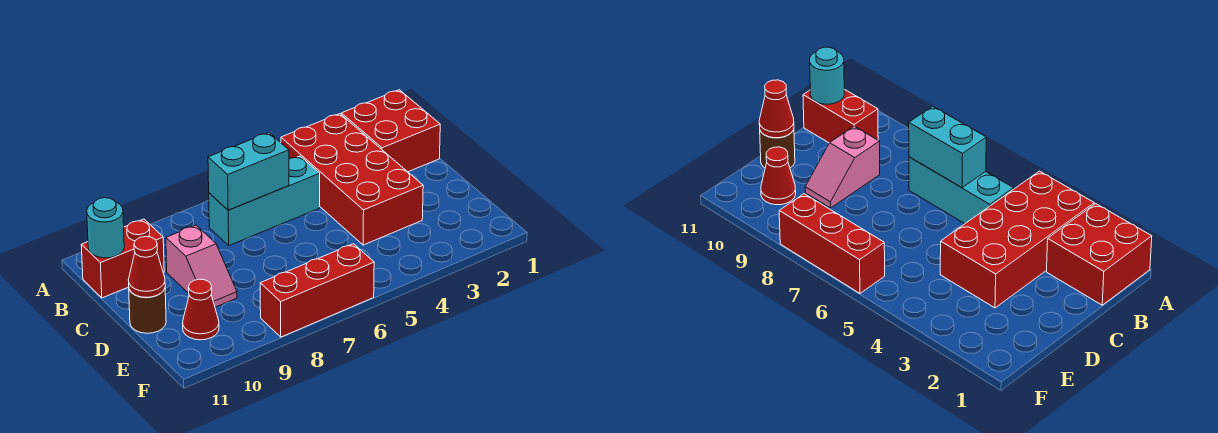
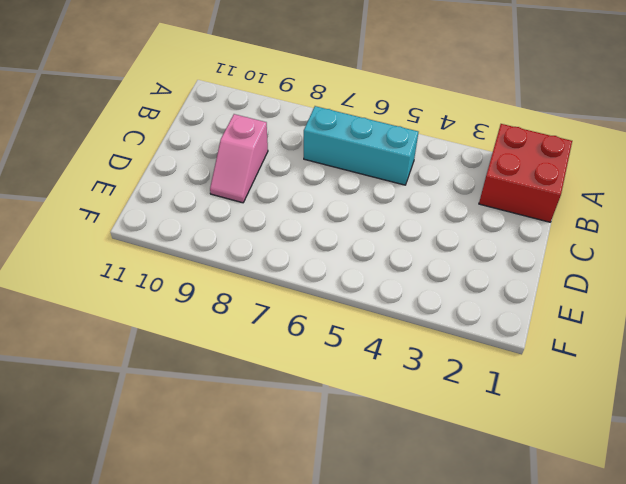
none -> red brick A3:D4 level 1
none -> red brick B10:B11 level 1

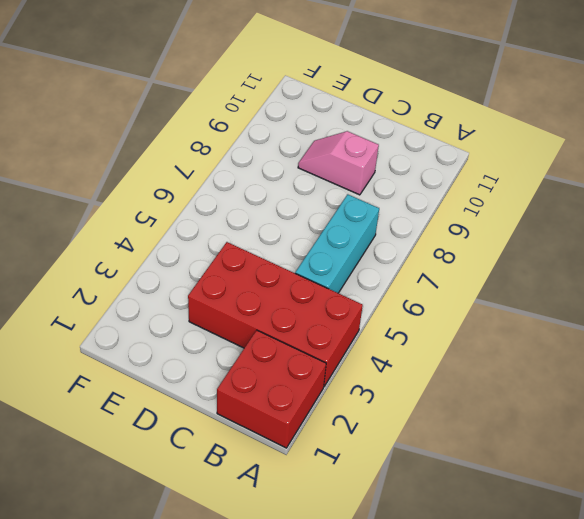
none -> red brick B10:B11 level 1
none -> brown round brick D11 level 1

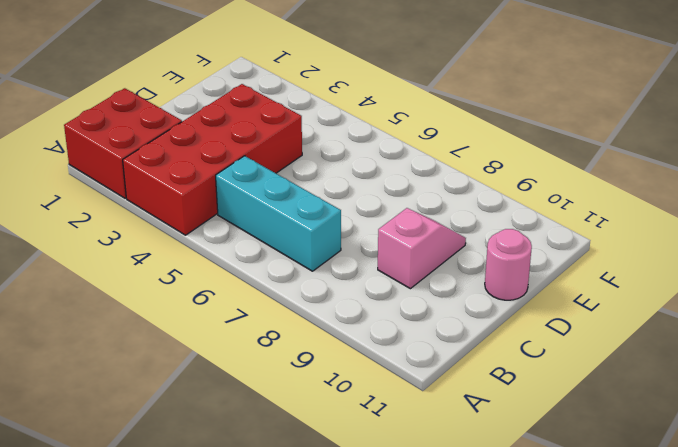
pink round brick D11 level 1 -> brown round brick D11 level 1
none -> red brick B10:B11 level 1
none -> red cone E10 level 1

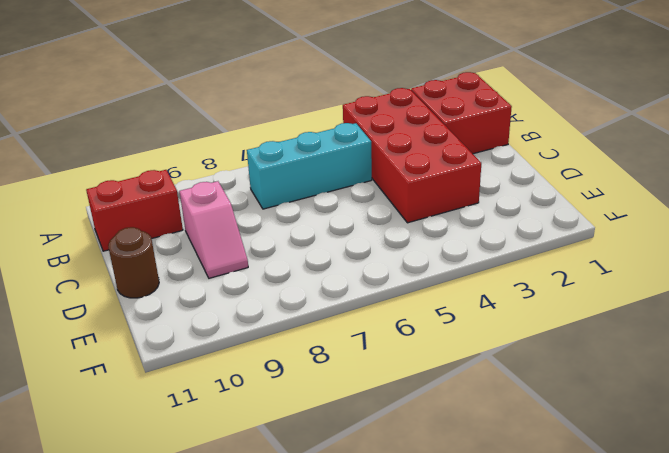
none -> red cone E10 level 1
none -> red brick F6:F8 level 1

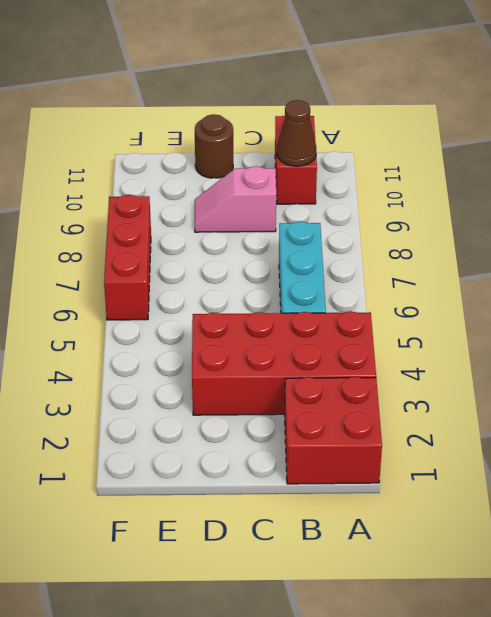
brown cone B10 level 2 -> none
none -> red cone E10 level 1
none -> cyan brick B6:B7 level 2

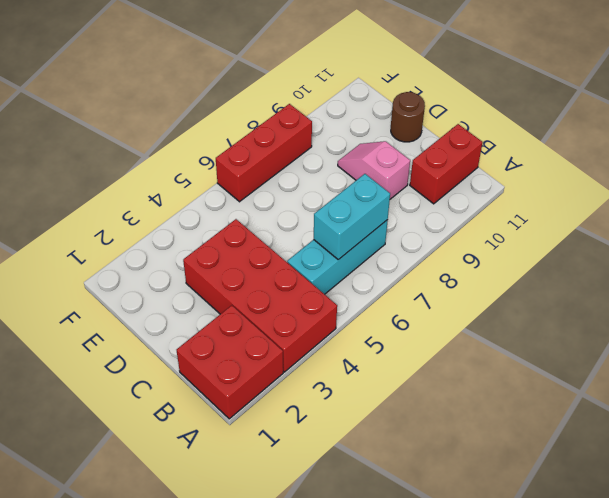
none -> red cone E10 level 1
none -> cyan round brick B11 level 2

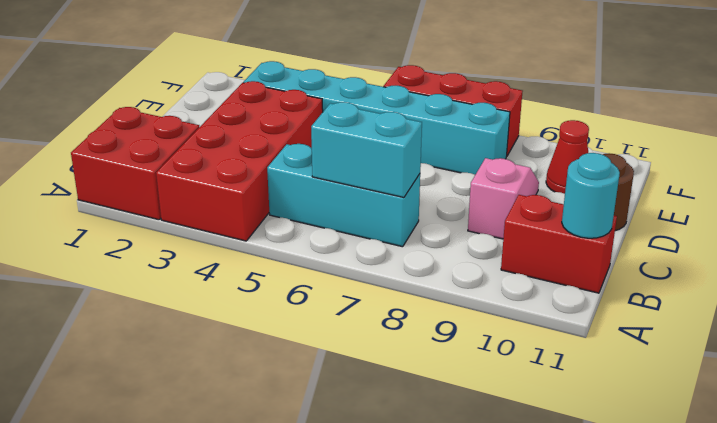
cyan brick E3:E8 level 1 -> none
none -> red cone D11 level 2

